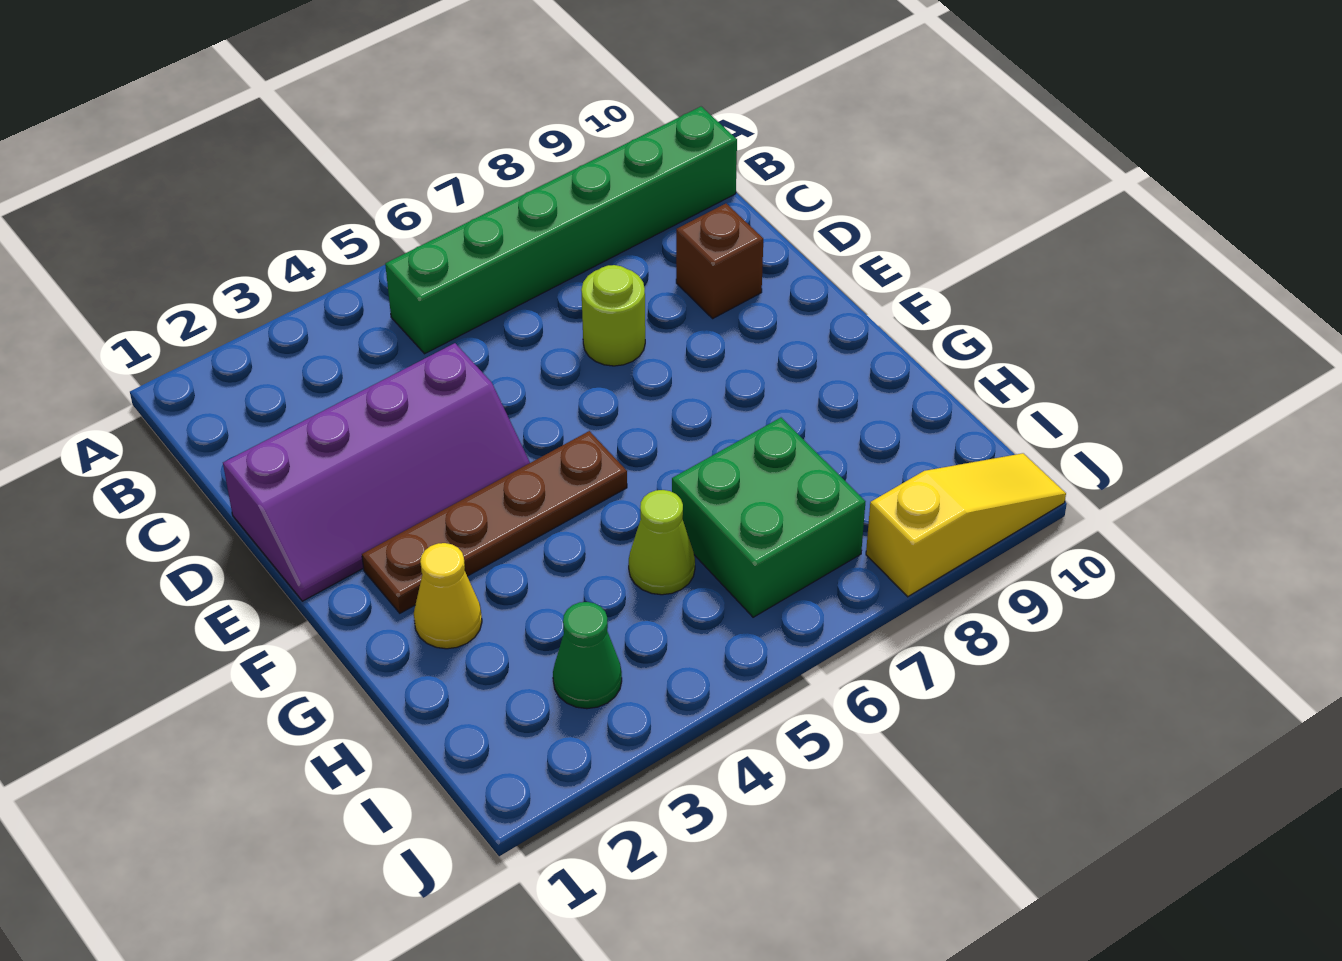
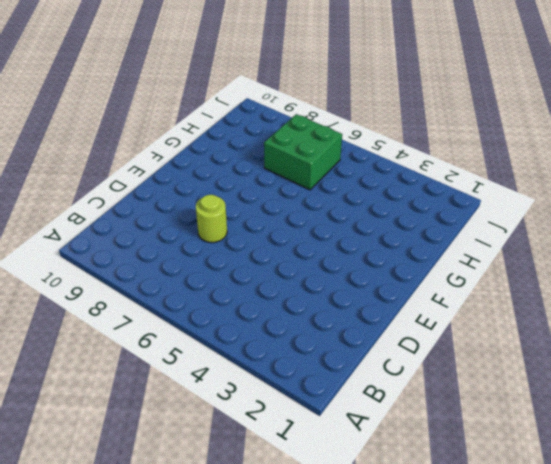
none -> green brick B5:B10 level 1
none -> purple slope D1:E4 level 1 top D

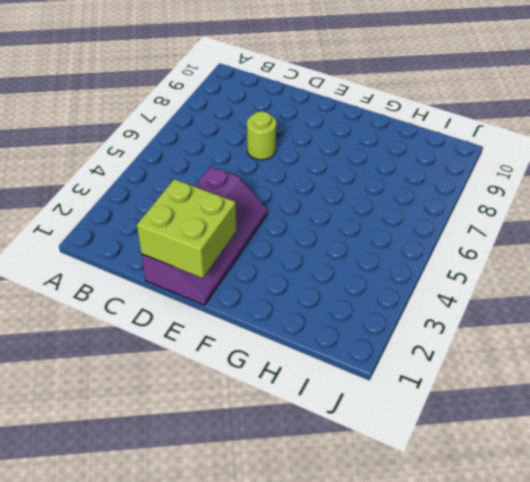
lime brick D1:E2 level 2 -> none
none -> green brick B5:B10 level 1
none -> brown brick D9 level 1

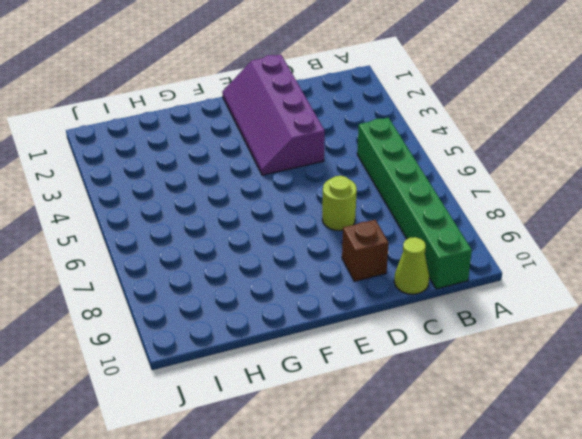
lime cone C10 level 1 -> lime cone H5 level 1
none -> brown plate F2:F5 level 1
none -> yellow cone G2 level 1

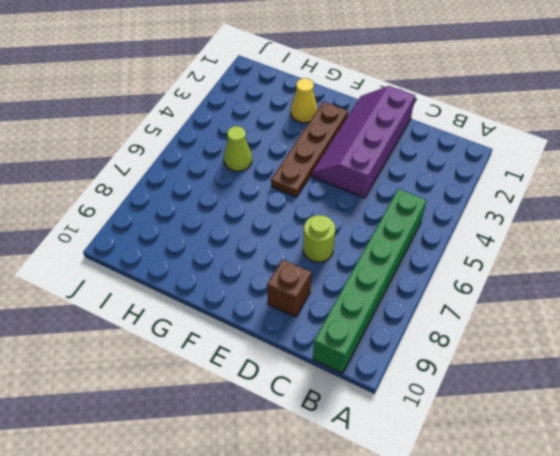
none -> green brick H6:I7 level 1
none -> green cone I3 level 1

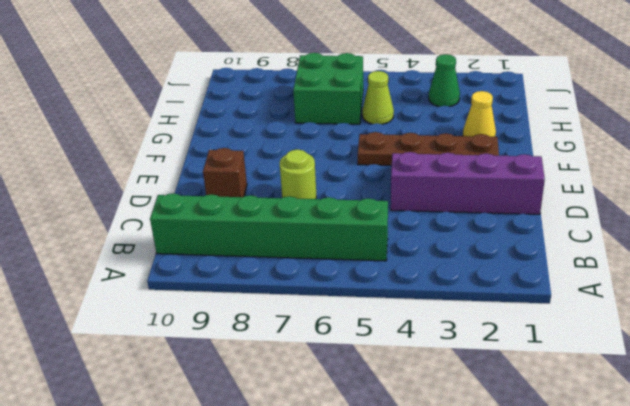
none -> yellow slope J8:J10 level 1 top 8

